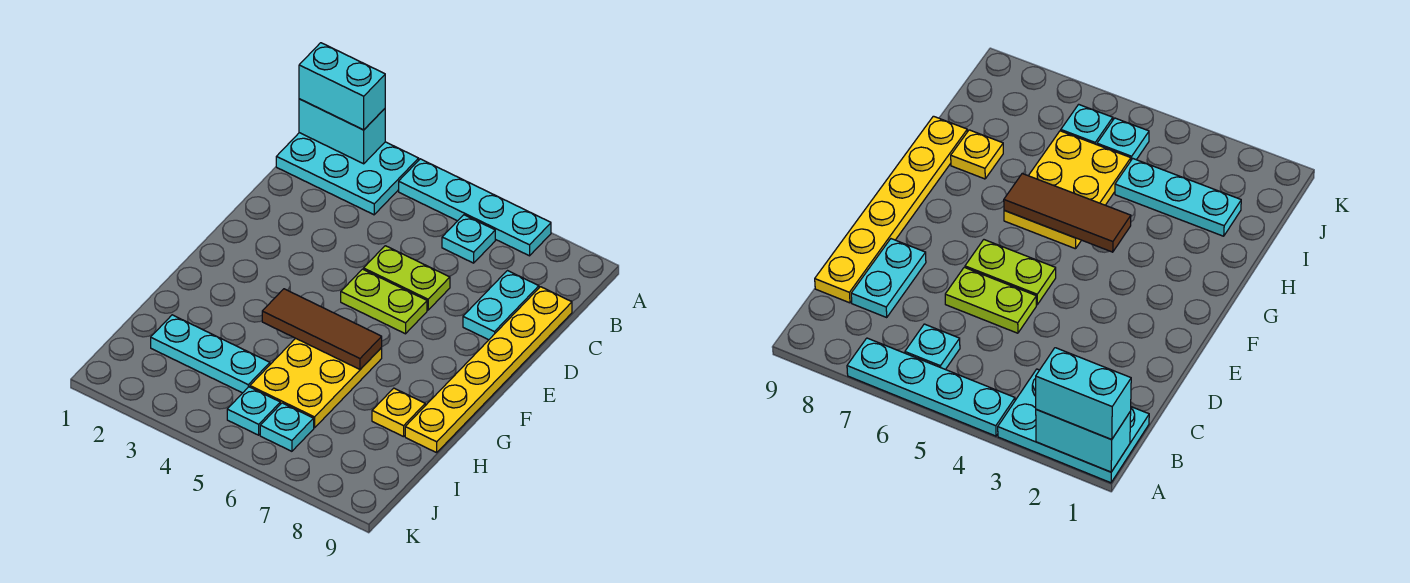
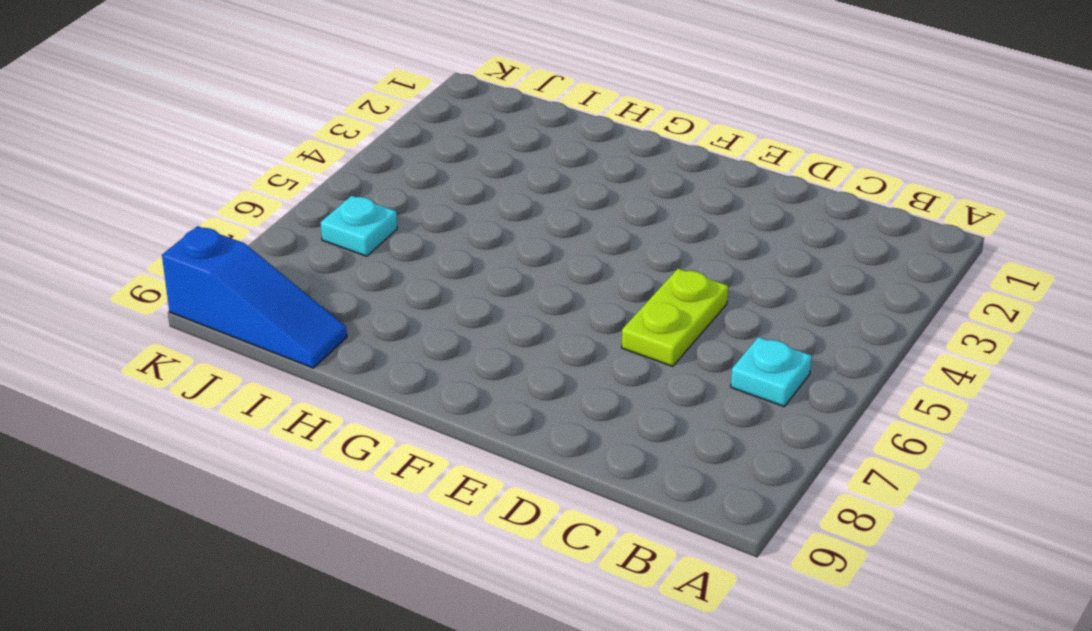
blue slope I9:K9 level 1 top K -> none
none -> cyan plate A1:B3 level 1
none -> cyan plate A4:A7 level 1
none -> cyan plate C8:D8 level 1

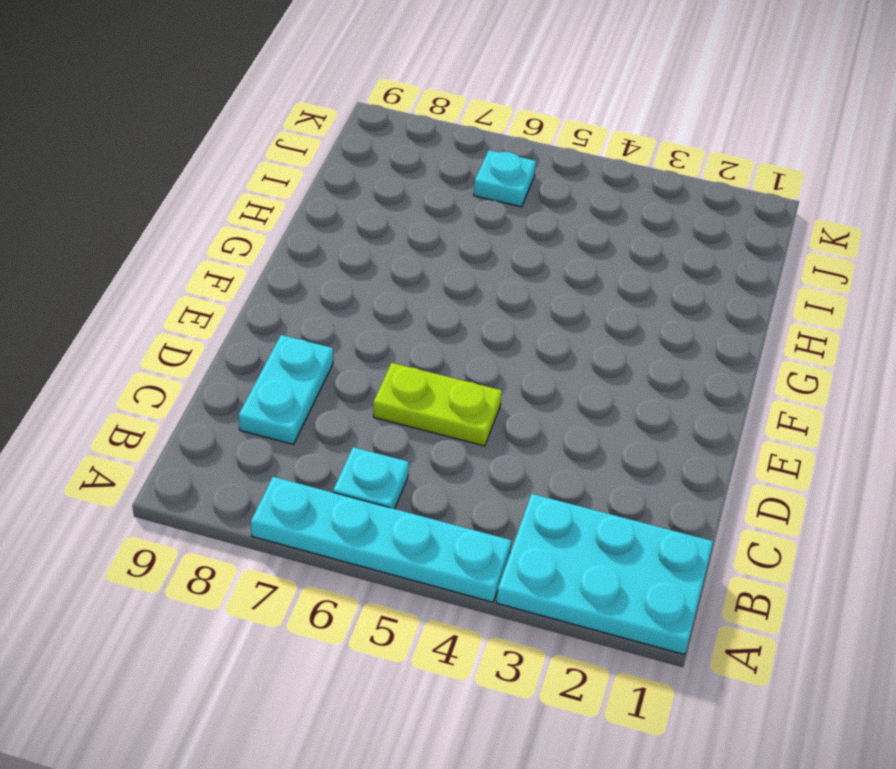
none -> yellow plate C9:H9 level 1
none -> lime plate E5:E6 level 1
none -> yellow plate G5:I6 level 1

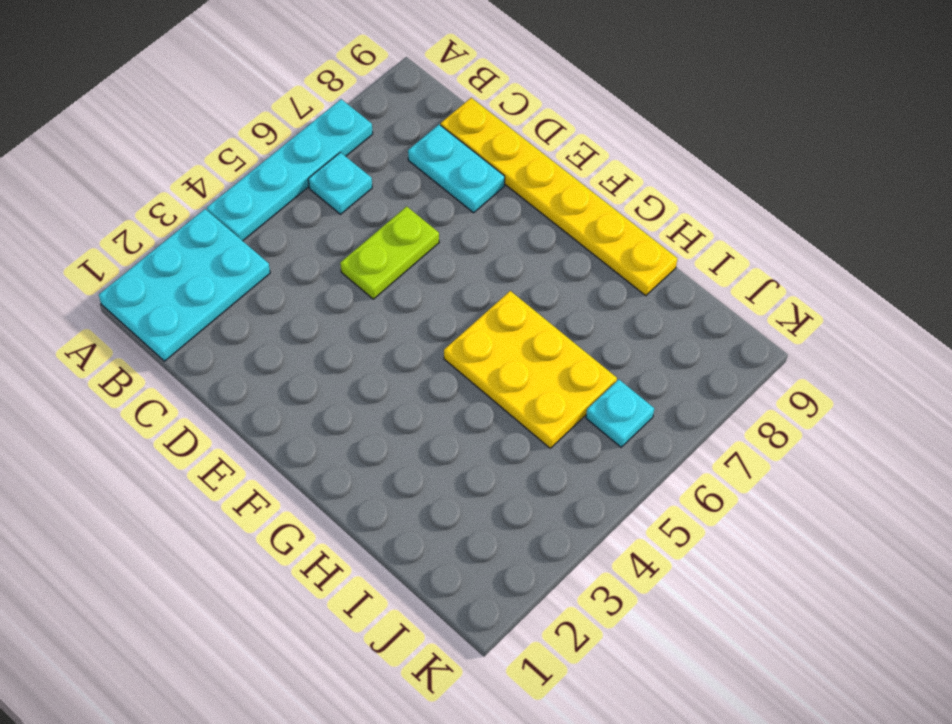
none -> lime plate E5:E6 level 1
none -> yellow plate H8 level 1
none -> cyan plate I2:I4 level 1

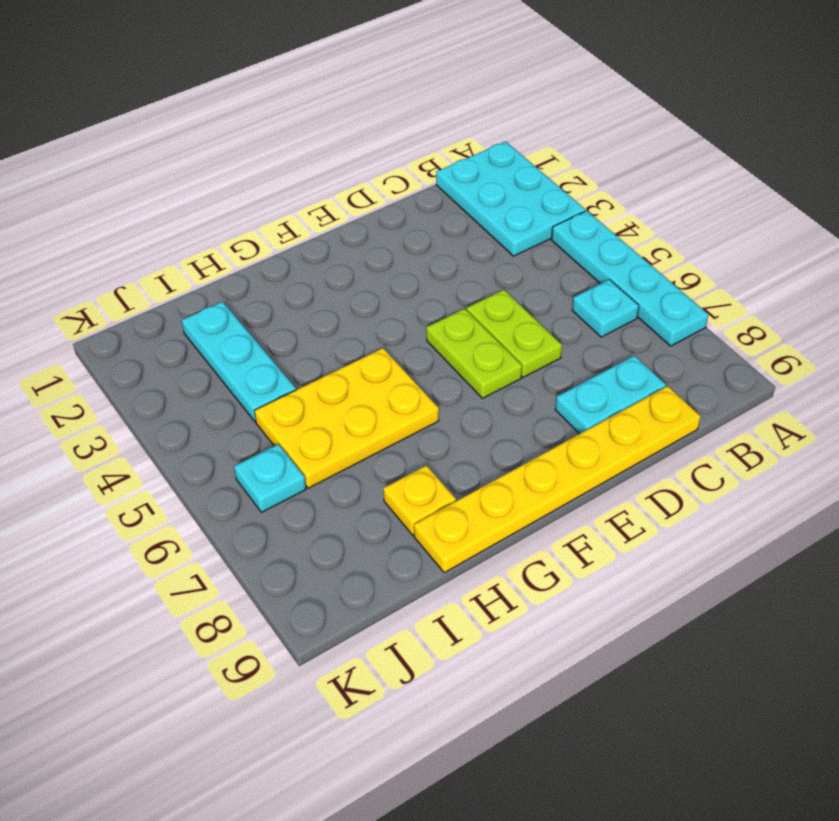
none -> cyan plate J5 level 1
none -> cyan brick A1:A2 level 2
none -> brown tile G4:G6 level 2

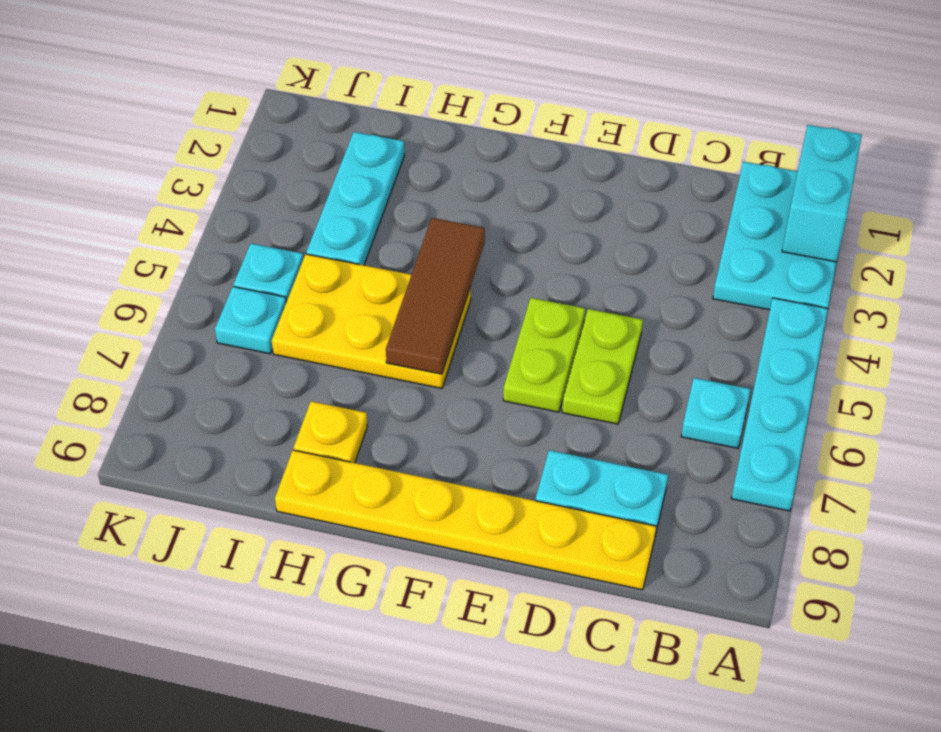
none -> cyan brick A1:A2 level 3

